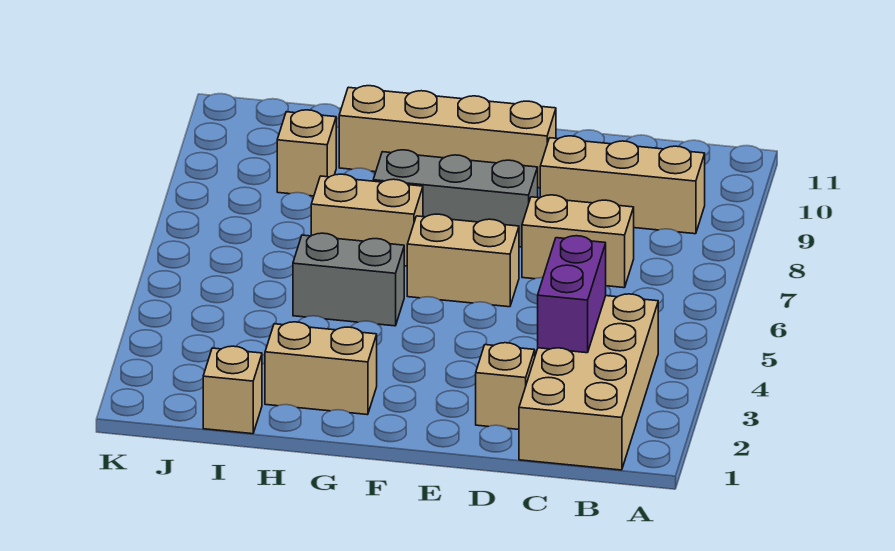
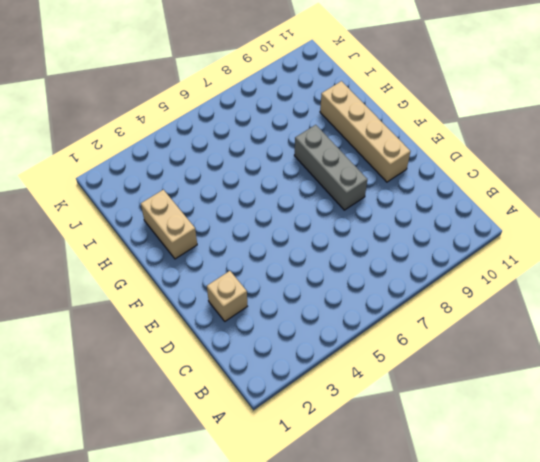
none -> tan brick B1:C4 level 1
none -> tan brick B9:D9 level 1
none -> tan brick C7:D7 level 1

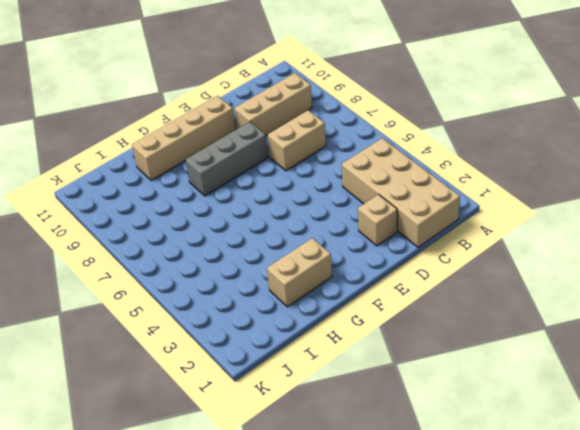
none -> tan brick E6:F6 level 1
none -> grey brick G5:H5 level 1
none -> tan brick G7:H7 level 1

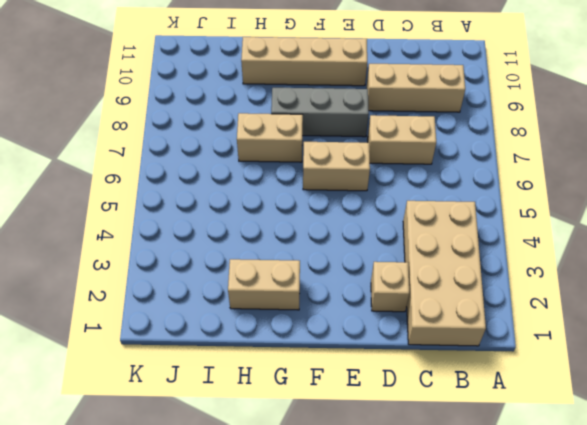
none -> grey brick G5:H5 level 1
none -> tan brick I1 level 1
none -> tan brick I9 level 1

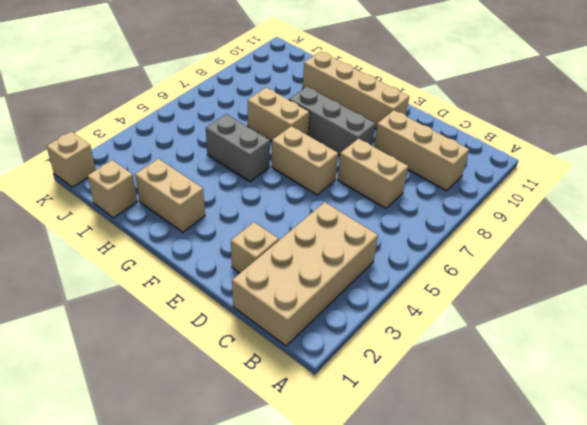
tan brick K1 level 1 -> tan brick I9 level 1
none -> purple brick C3:C4 level 2

